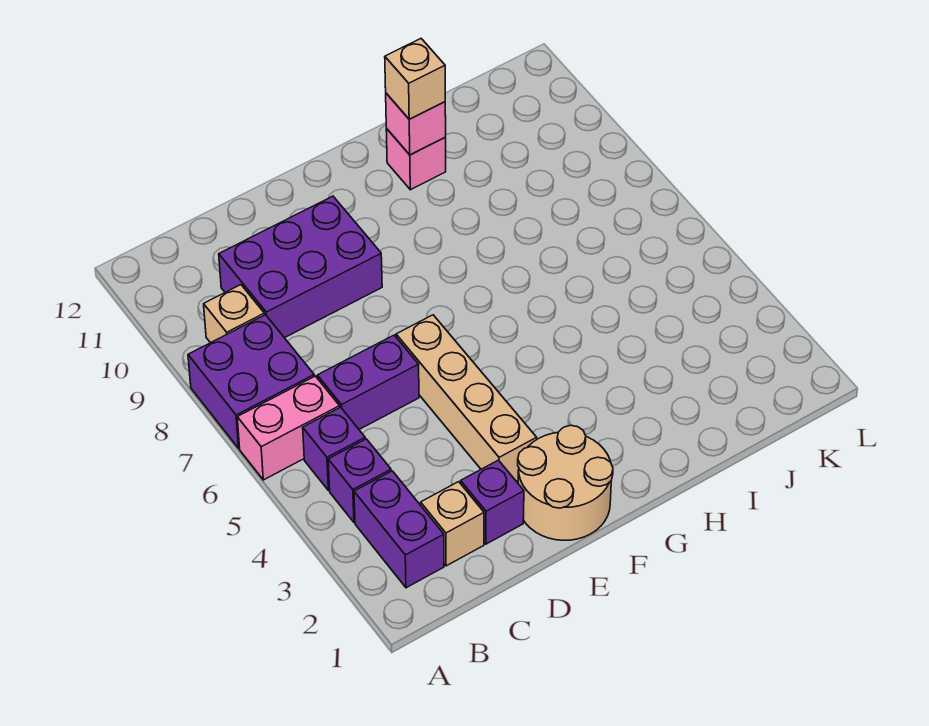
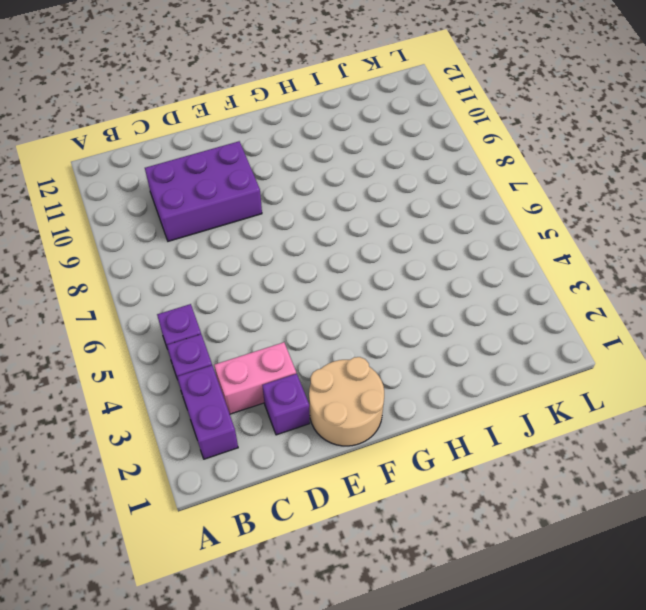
pink brick C3:D3 level 1 -> pink brick A6:B6 level 1
none -> purple brick A7:B8 level 1
none -> tan brick B9 level 1
none -> tan brick C2 level 1

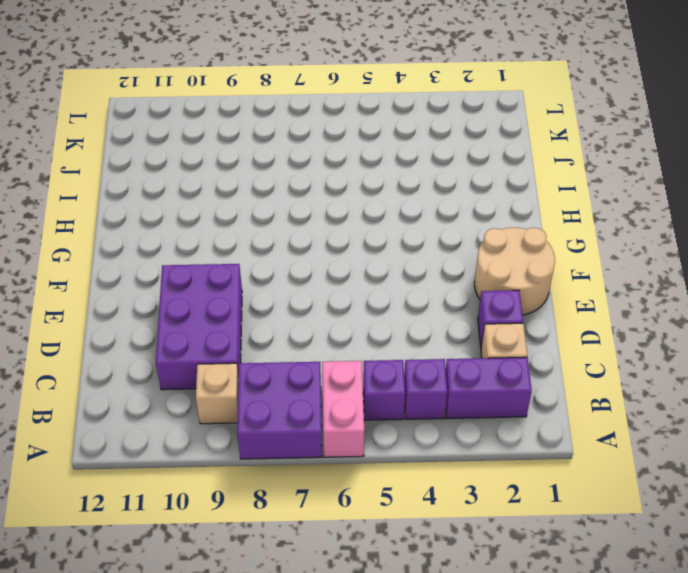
none -> purple brick C6:D6 level 1
none -> tan brick E3:E6 level 1
none -> pink brick H11 level 1

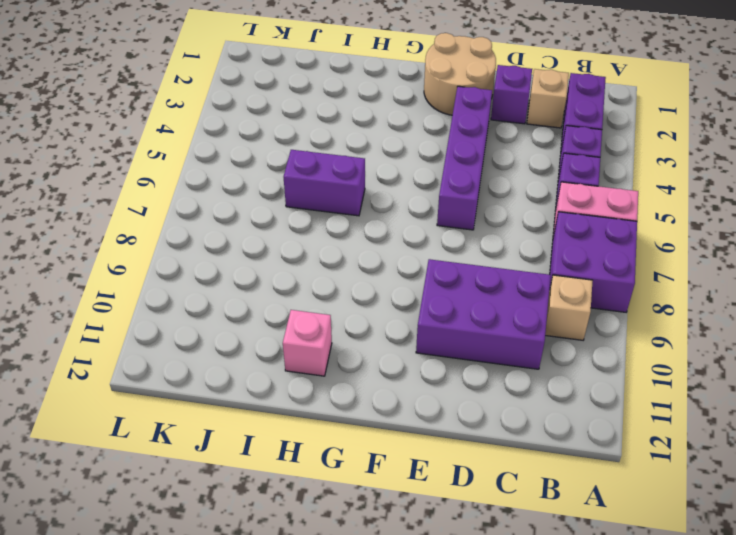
purple brick E3:E6 level 1 -> tan brick E3:E6 level 1
purple brick H6:I6 level 1 -> purple brick C6:D6 level 1
none -> pink brick H11 level 2
none -> tan brick H11 level 3

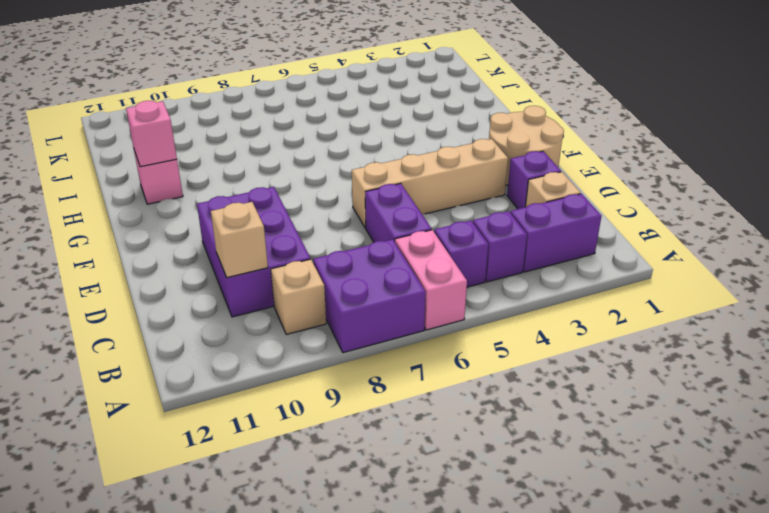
tan brick C10 level 2 -> tan brick H11 level 3

